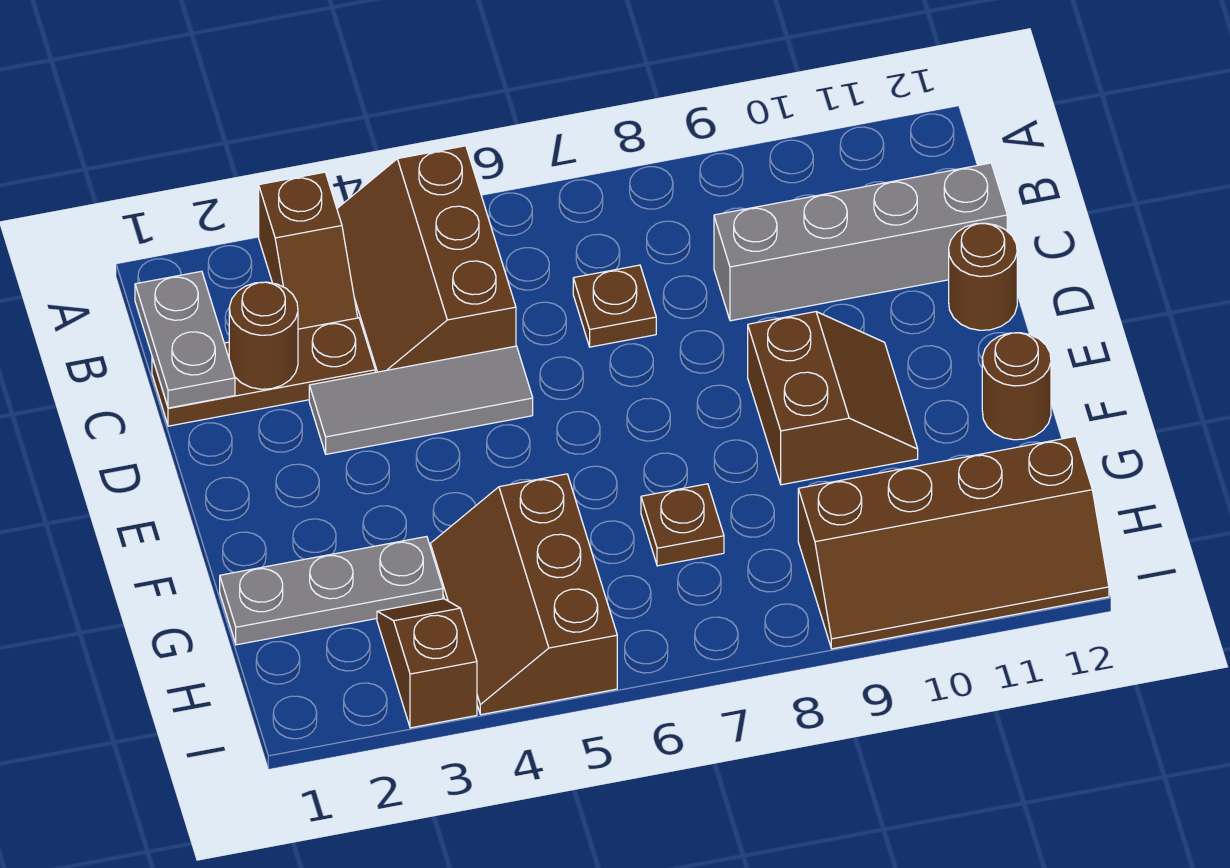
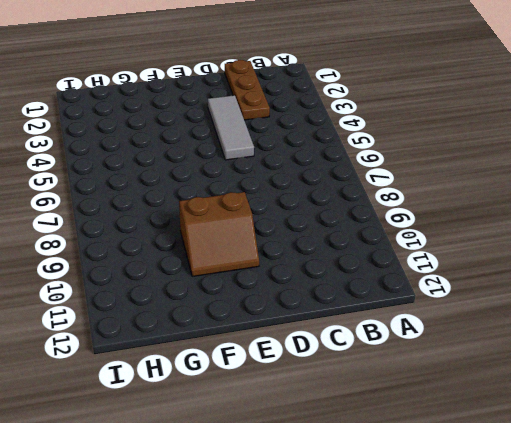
none -> brown slope A3:B3 level 1 top A
none -> brown slope A4:C5 level 1 top 5
none -> brown plate C7 level 1

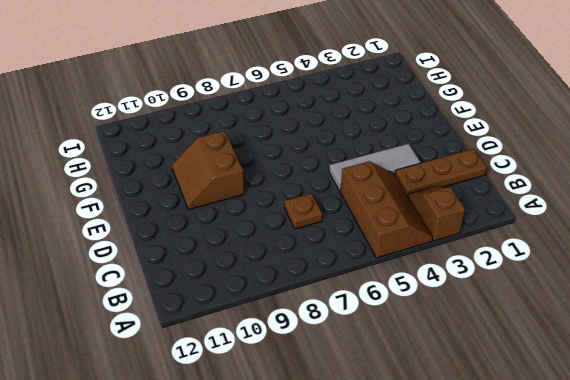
none -> grey brick C9:C12 level 1
none -> brown round brick D12 level 1
none -> brown round brick F12 level 1

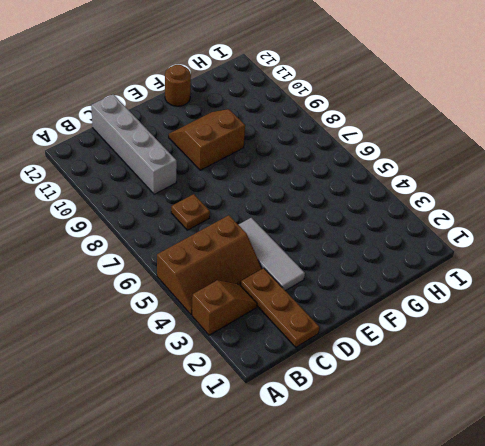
none -> brown round brick D12 level 1
none -> grey plate G1:G3 level 1
none -> brown slope G4:I5 level 1 top 5

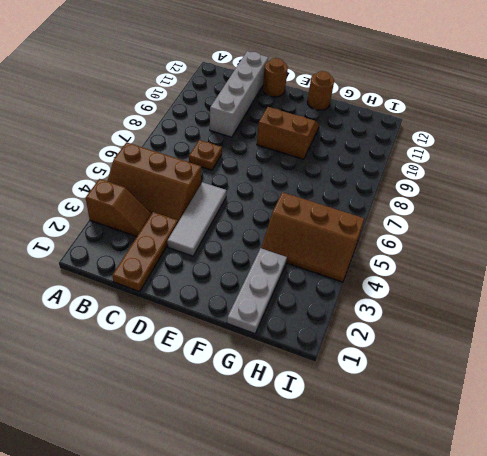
none -> brown plate G7 level 1
none -> brown slope H3:I3 level 1 top I
none -> brown slope H9:I12 level 1 top H

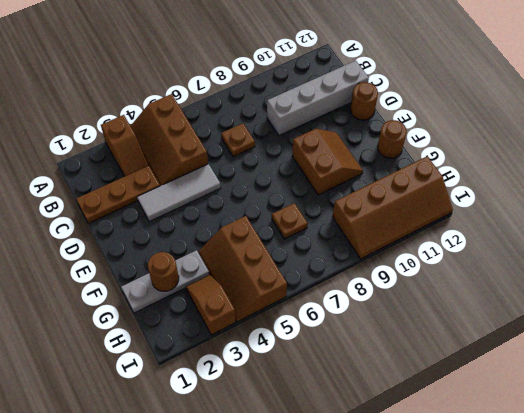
brown round brick G2 level 2 -> brown round brick C2 level 2
none -> grey plate B1:C1 level 2

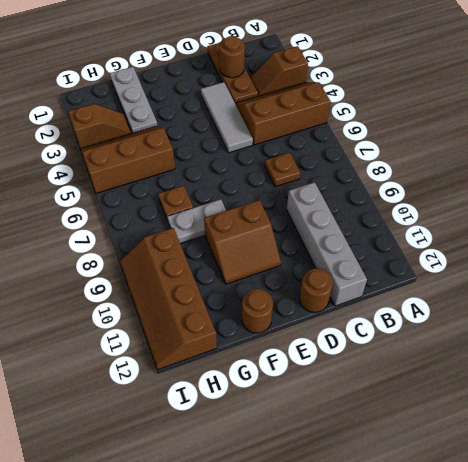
grey plate F8:G8 level 1 -> grey plate B1:C1 level 2

